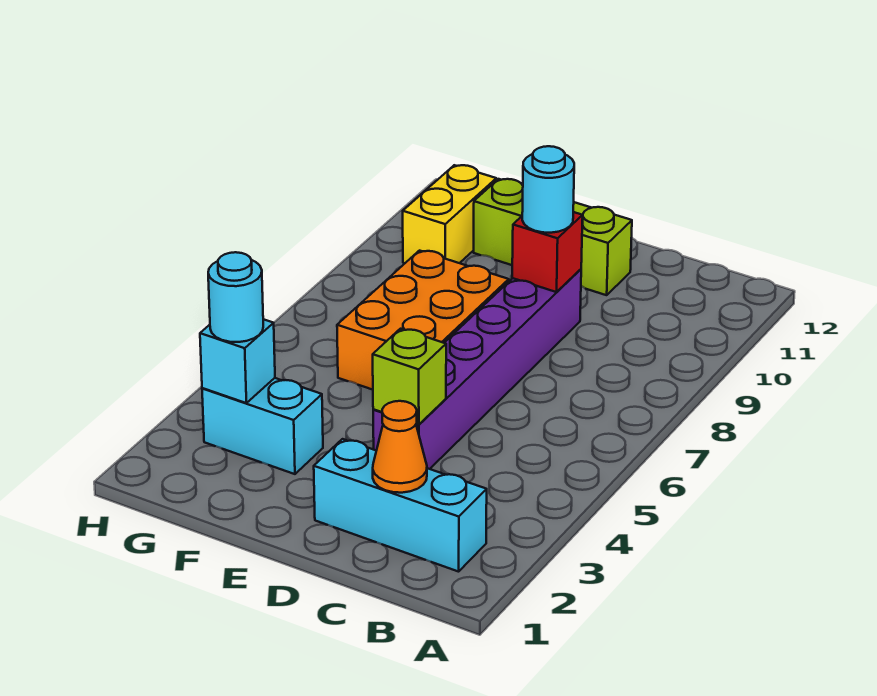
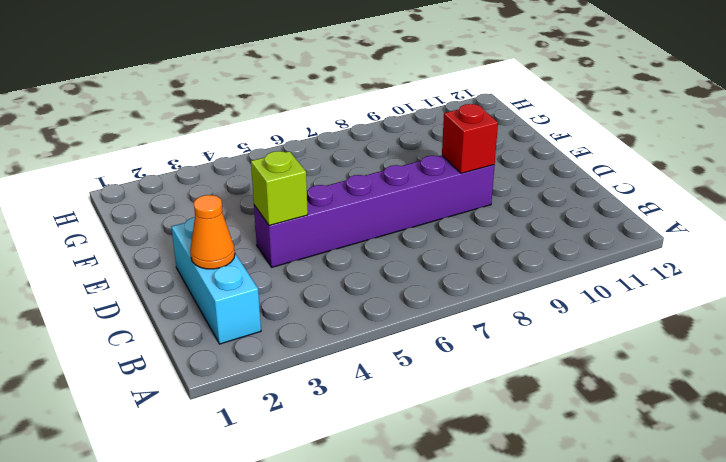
none -> lime brick D11:F11 level 1
none -> orange brick E6:F8 level 1
none -> cyan brick F3:G3 level 1

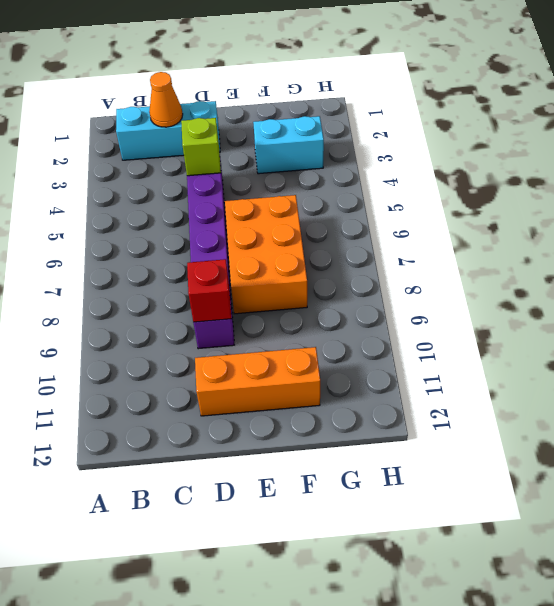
orange brick D11:F11 level 1 -> lime brick D11:F11 level 1
none -> yellow brick G10:G11 level 1
none -> cyan brick G3 level 2
none -> cyan round brick D9 level 3

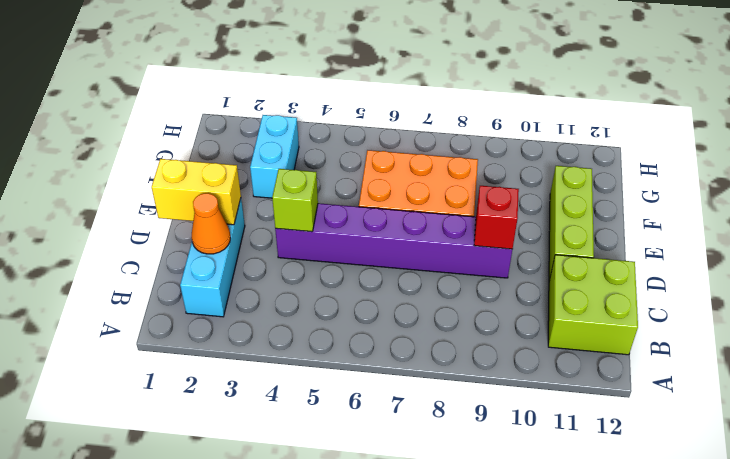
lime brick B11:C12 level 1 -> none
yellow brick D1:D2 level 2 -> yellow brick G10:G11 level 1
none -> cyan brick G3 level 2
none -> cyan round brick D9 level 3
none -> cyan round brick G3 level 3

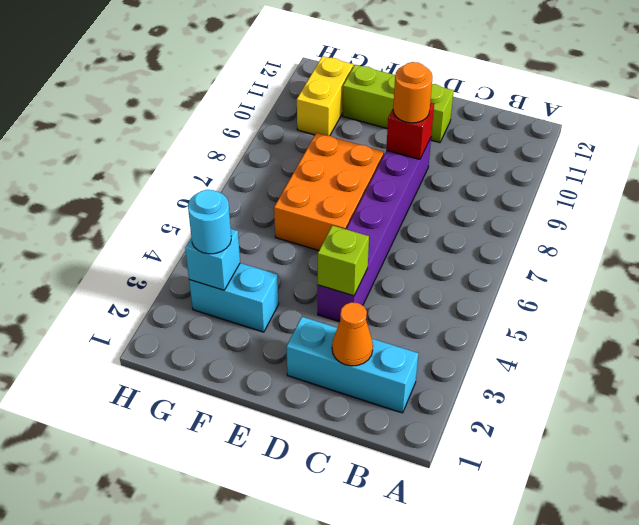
orange round brick D9 level 3 -> cyan round brick D9 level 3

